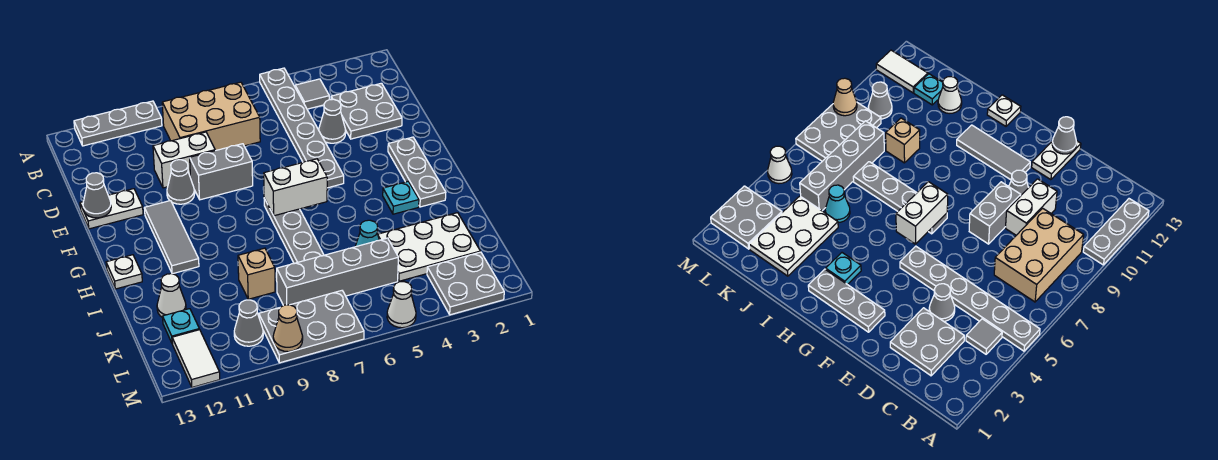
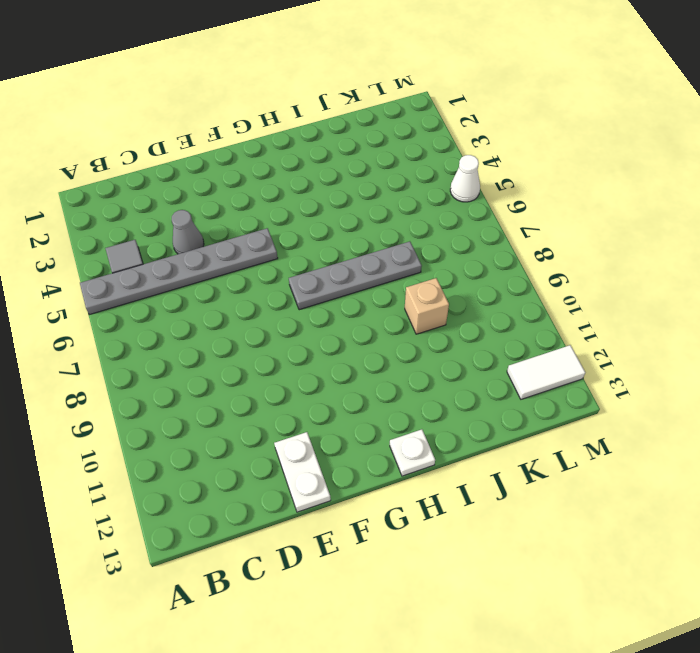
none -> grey plate A10:A12 level 1
none -> tan brick B7:C9 level 1
none -> grey plate C2:D3 level 1

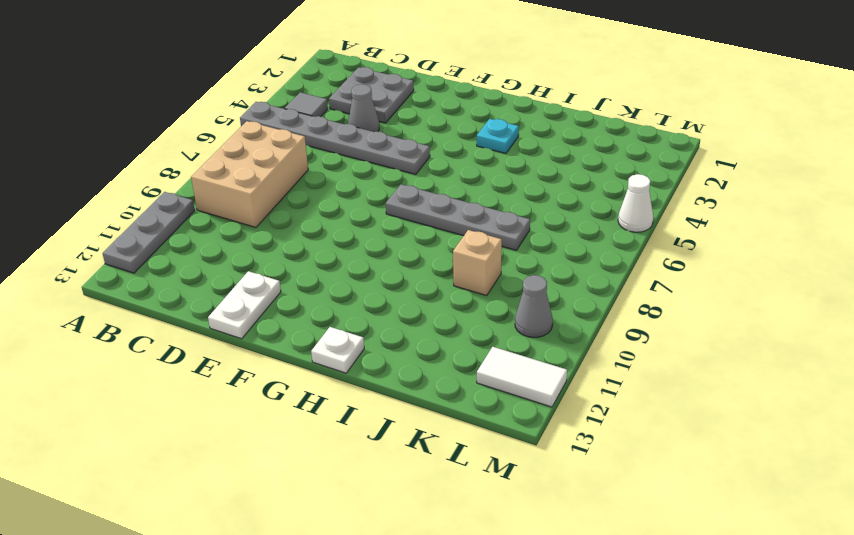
none -> white brick D9:D10 level 1
none -> grey brick E8:E9 level 1
none -> grey cone E10 level 1

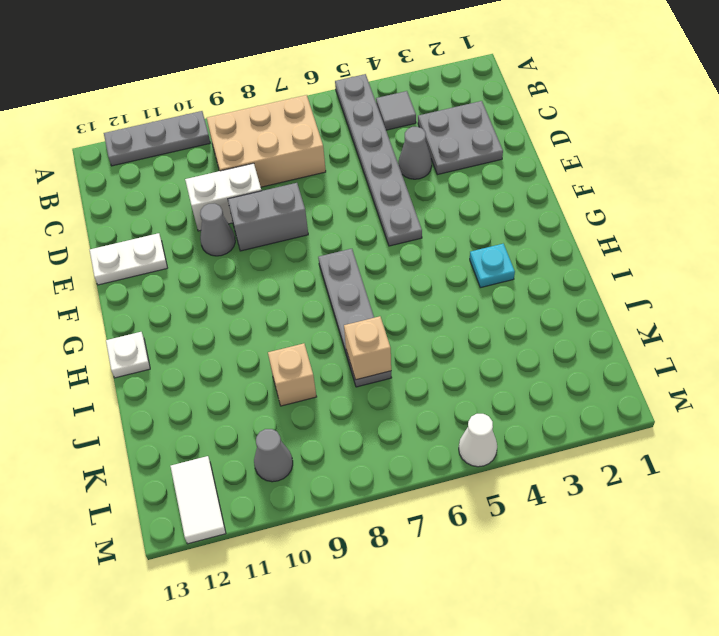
tan brick J7 level 2 -> none
none -> grey plate F2:H2 level 1
none -> grey tile F11:H11 level 1
none -> white plate J2:K4 level 1

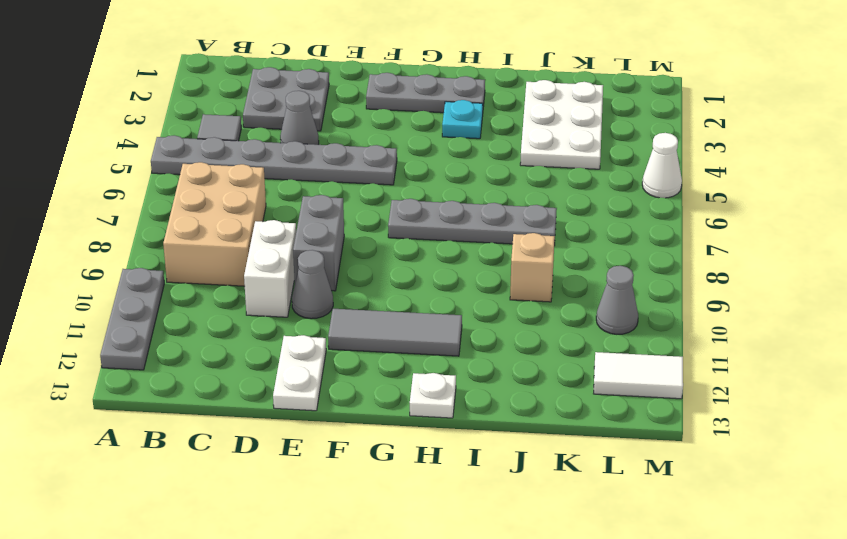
none -> cyan cone J5 level 1
none -> white cone J12 level 1
none -> grey brick K5:K8 level 1

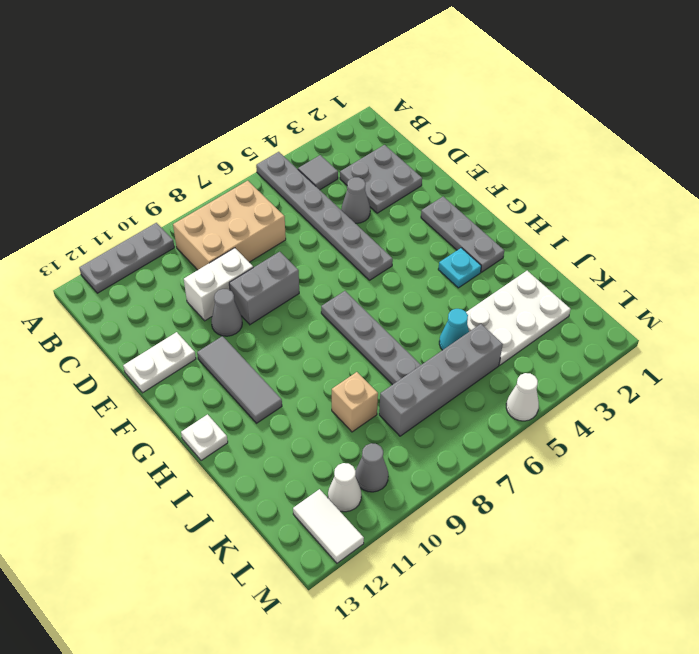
white cone L11 level 1 -> white cone J12 level 1
none -> cyan plate K12 level 1
none -> grey plate L2:M3 level 1
none -> grey plate L7:M9 level 1

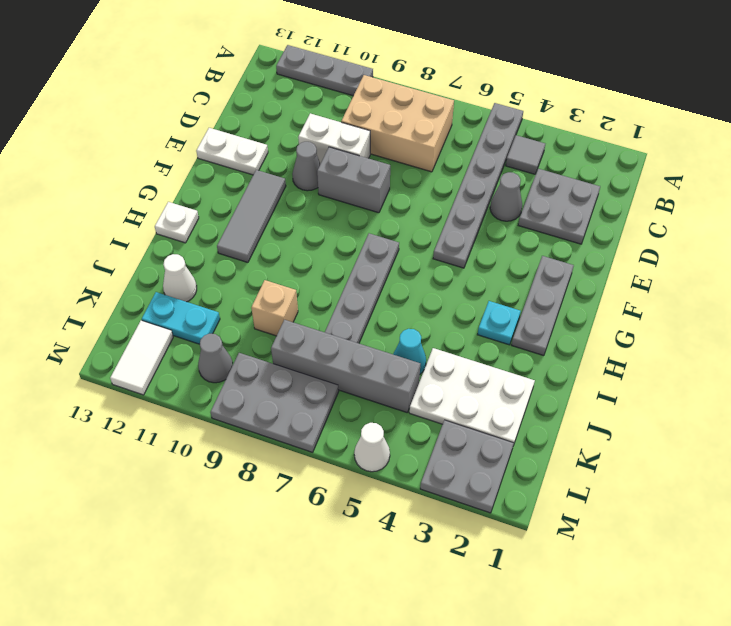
cyan plate K11:K12 level 1 -> cyan plate K12 level 1
none -> grey cone E13 level 2
none -> white brick G6:G7 level 2
none -> tan cone M9 level 2

